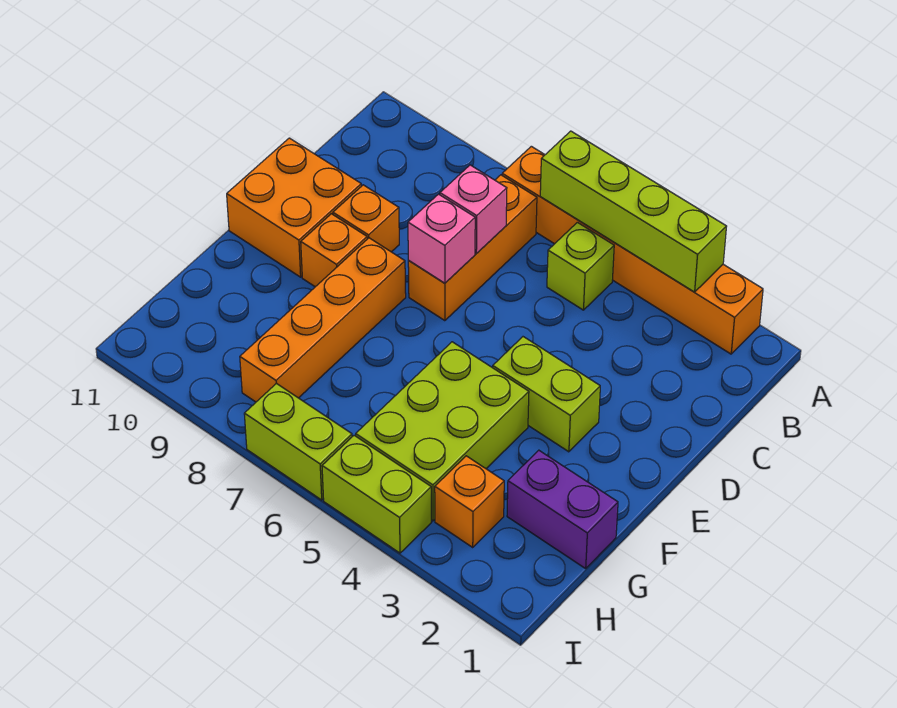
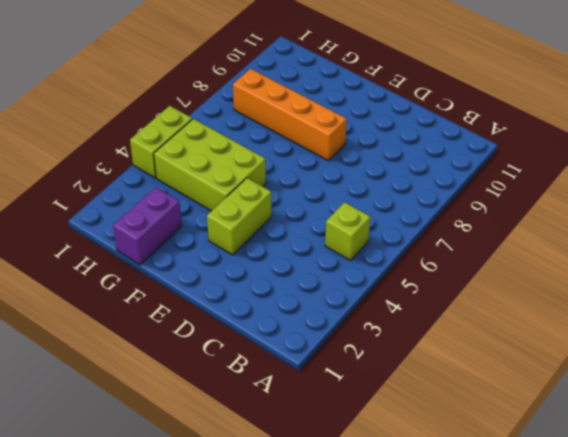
none -> orange brick A2:A7 level 1
none -> orange brick B7:D7 level 1
none -> orange brick D9 level 1

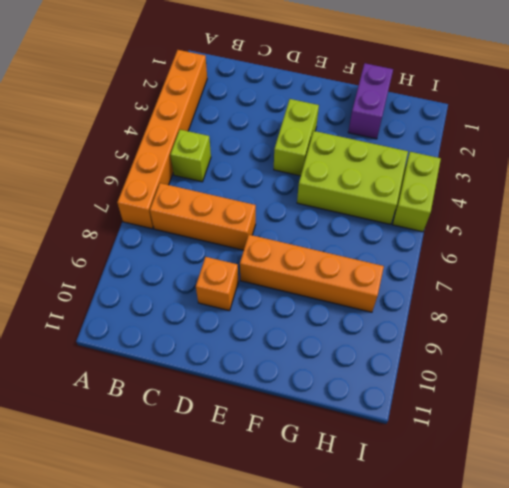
none -> orange brick D10:E11 level 1
none -> orange brick E9 level 1
none -> orange brick H3 level 1

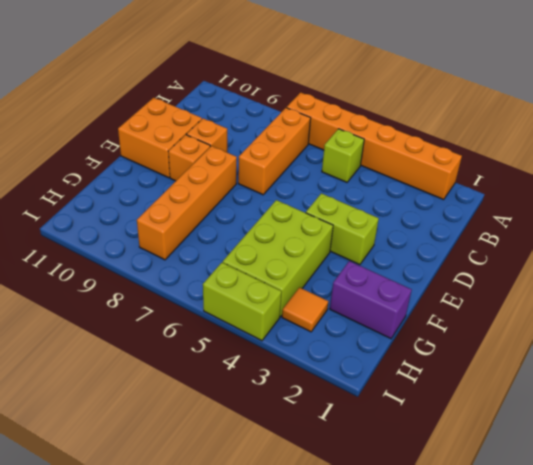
orange tile H3 level 1 -> orange brick H3 level 1
none -> lime brick I6:I7 level 1
none -> lime brick A3:A6 level 2
none -> pink brick C7 level 2

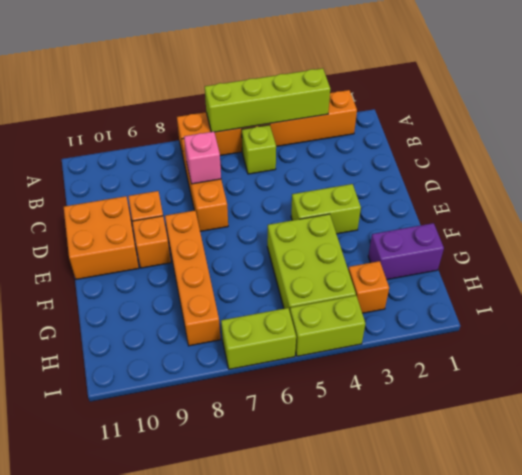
none -> pink brick D7 level 2

